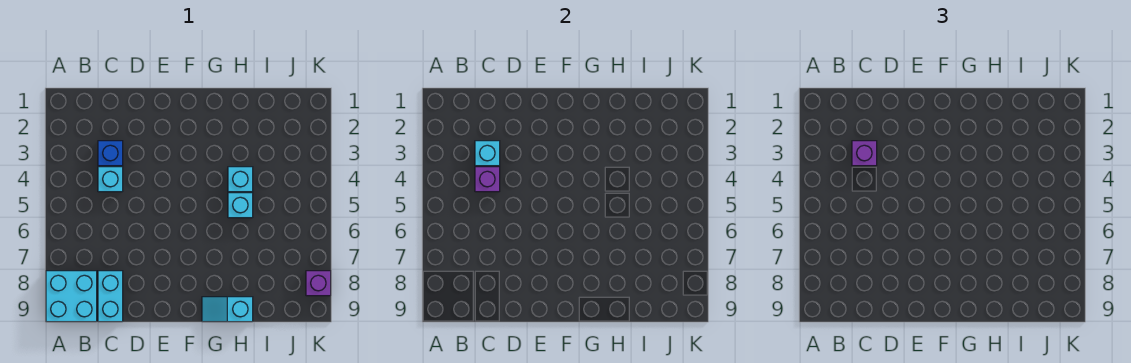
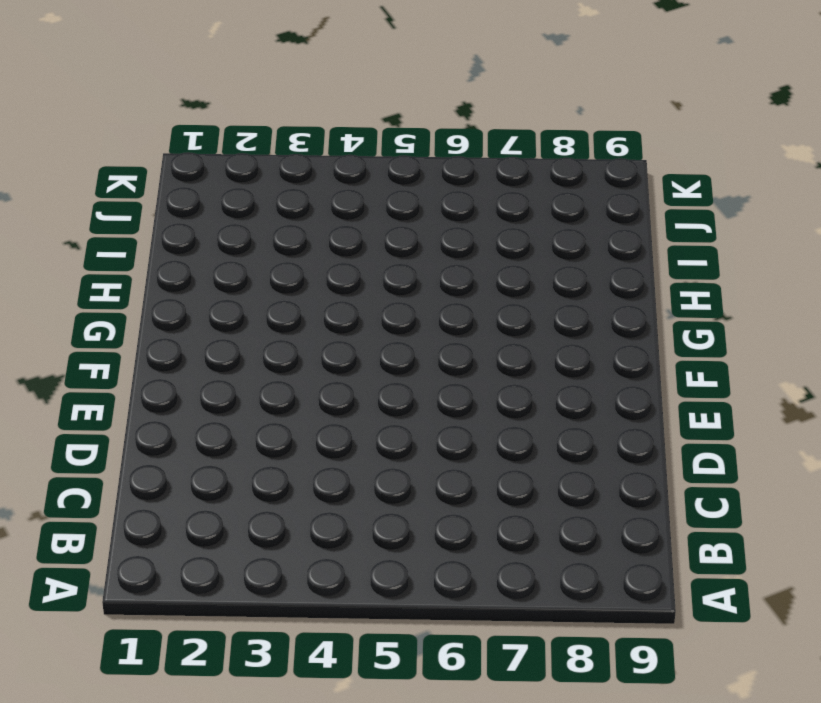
none -> cyan brick A8:B9 level 1
none -> blue brick C3 level 1

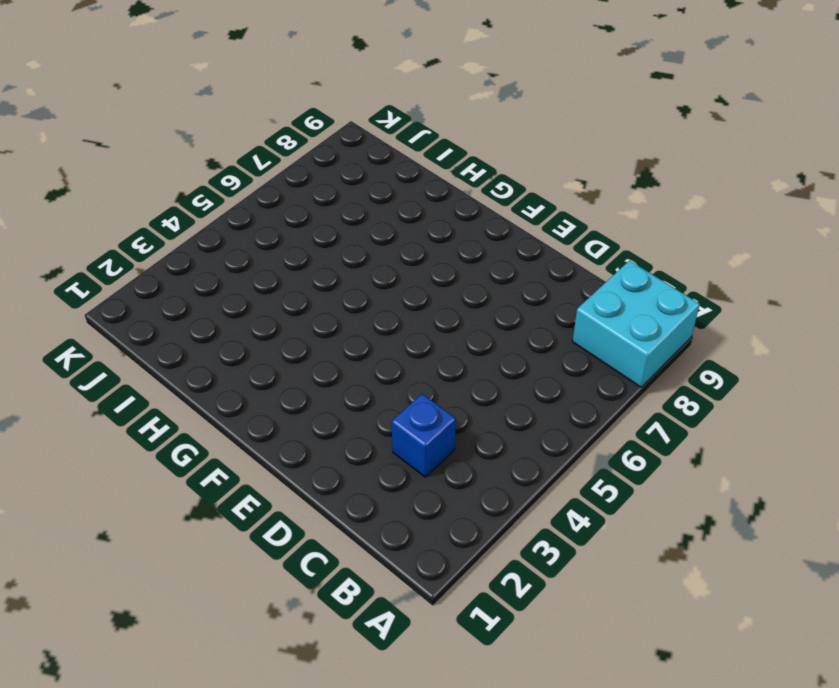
none -> cyan brick C4 level 1
none -> cyan brick C8:C9 level 1

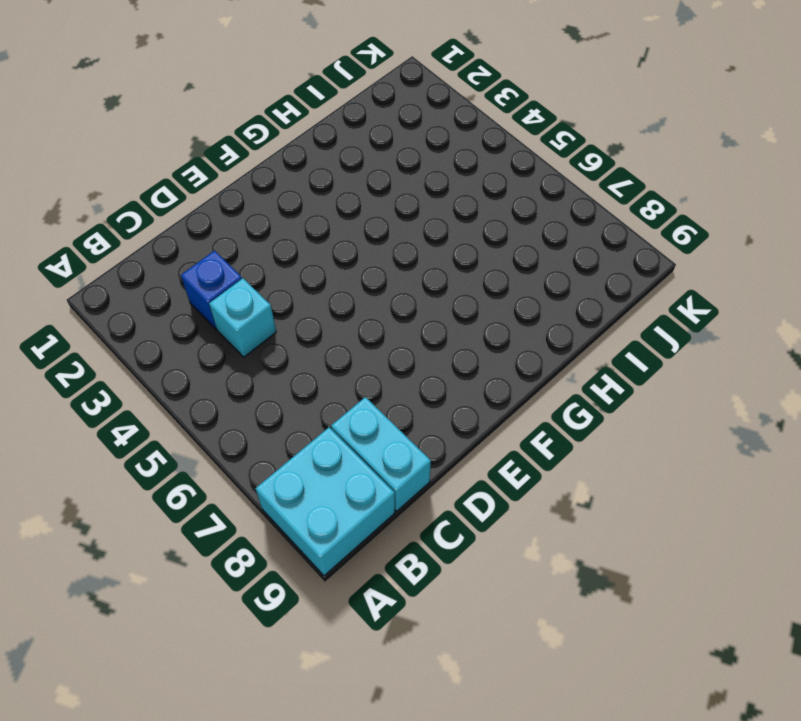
none -> cyan slope G9:H9 level 1 top H
none -> cyan brick H4 level 1

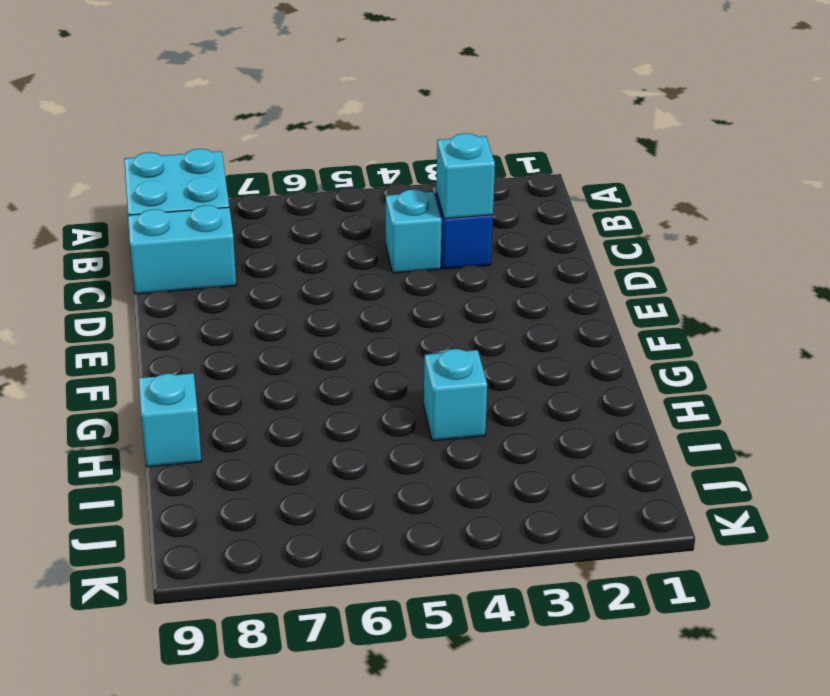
none -> cyan brick H5 level 1
none -> purple brick K8 level 1

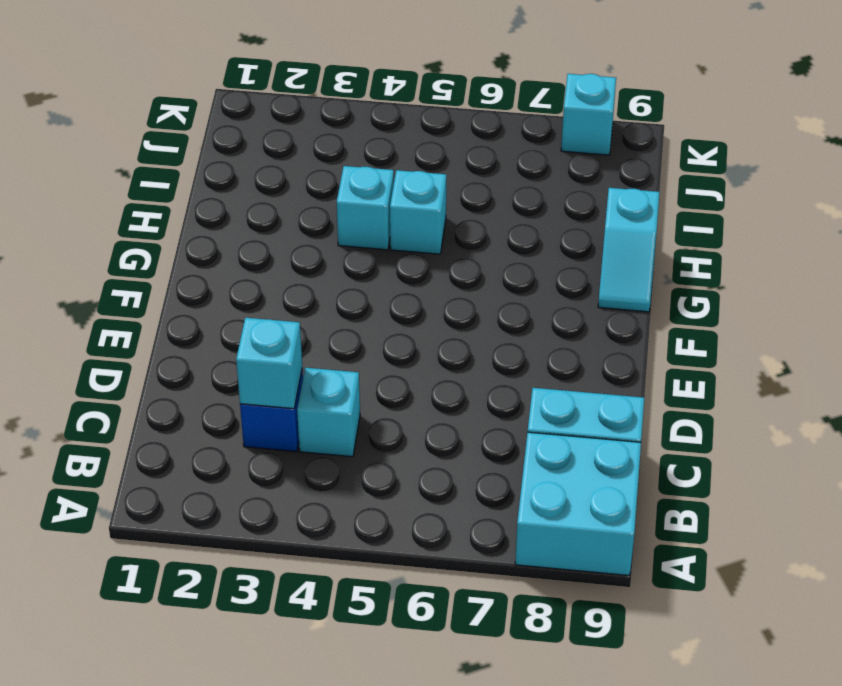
cyan brick K8 level 1 -> purple brick K8 level 1
none -> purple brick C4 level 2
none -> purple brick C3 level 3

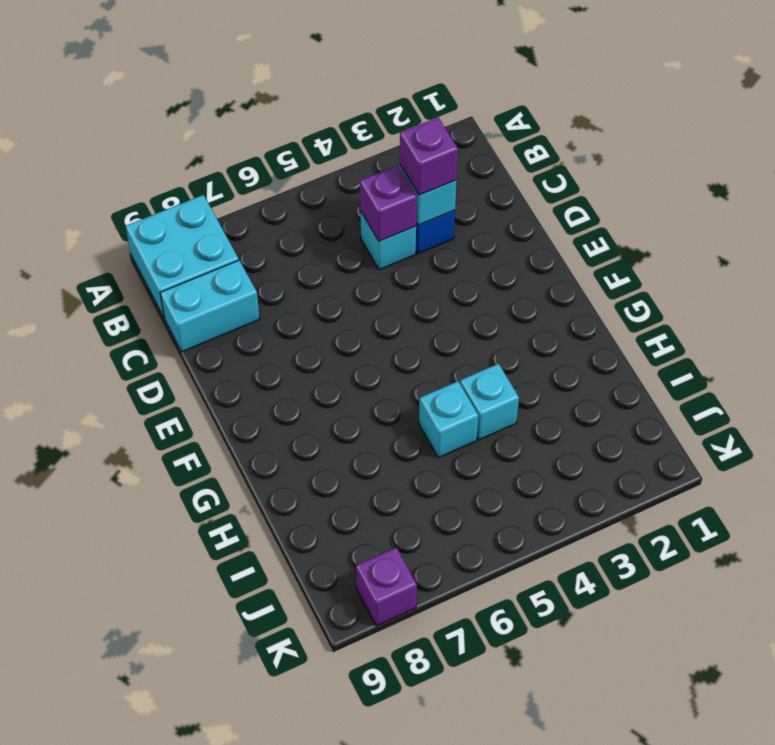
none -> cyan slope G9:H9 level 1 top H

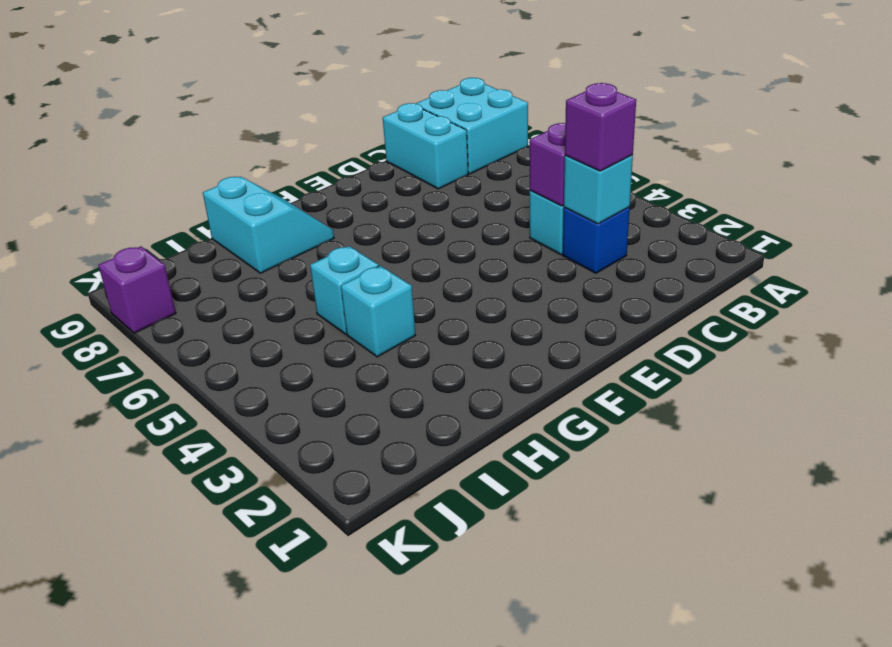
cyan slope G8:H9 level 1 top H -> cyan slope G9:H9 level 1 top H

